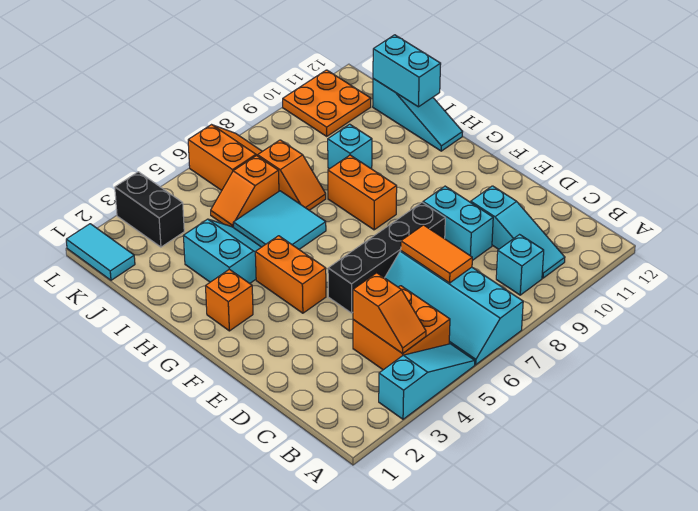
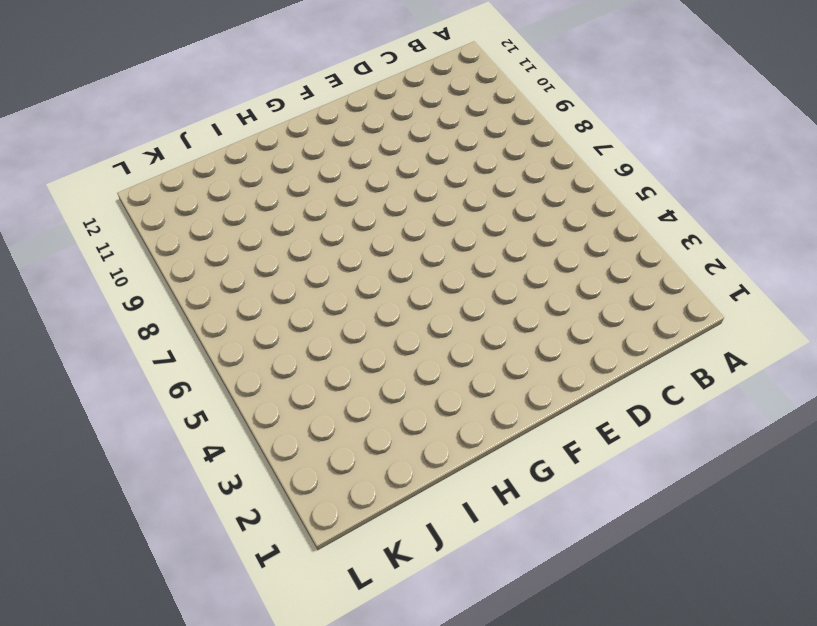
none -> cyan slope A3:A5 level 1 top 3
none -> cyan slope A6:D7 level 1 top 7
none -> orange brick B4:C5 level 1

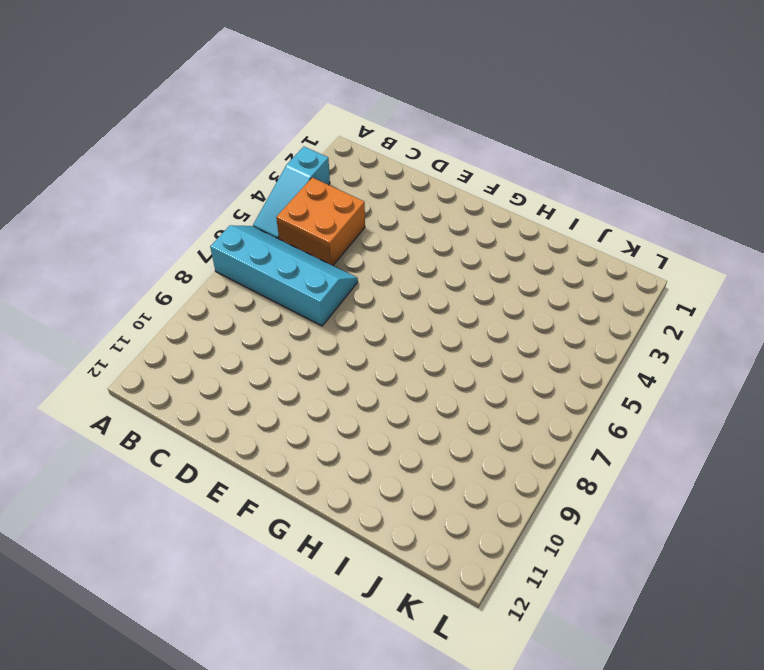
none -> cyan brick B9 level 1
none -> cyan slope B10:D10 level 1 top D
none -> cyan brick D9:E9 level 1

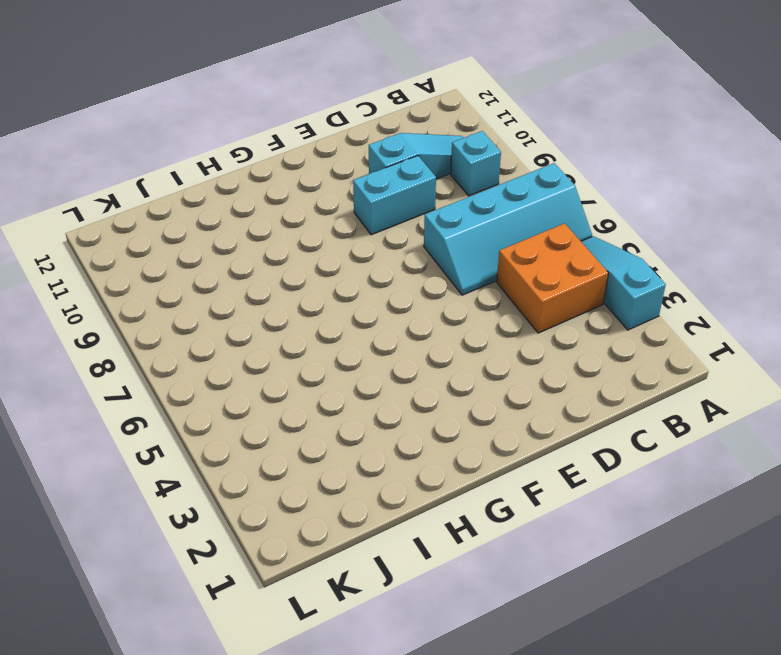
none -> black brick E5:E8 level 1
none -> orange brick F4:G4 level 1
none -> orange brick G2 level 1

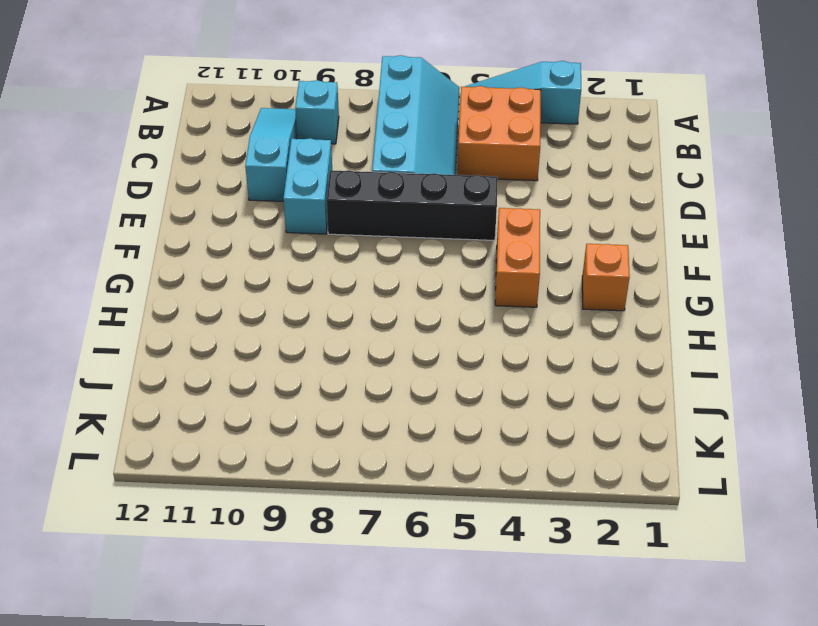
none -> orange brick G8:H8 level 1
none -> cyan slope H3:I4 level 1 top 3
none -> cyan tile H5:I6 level 1

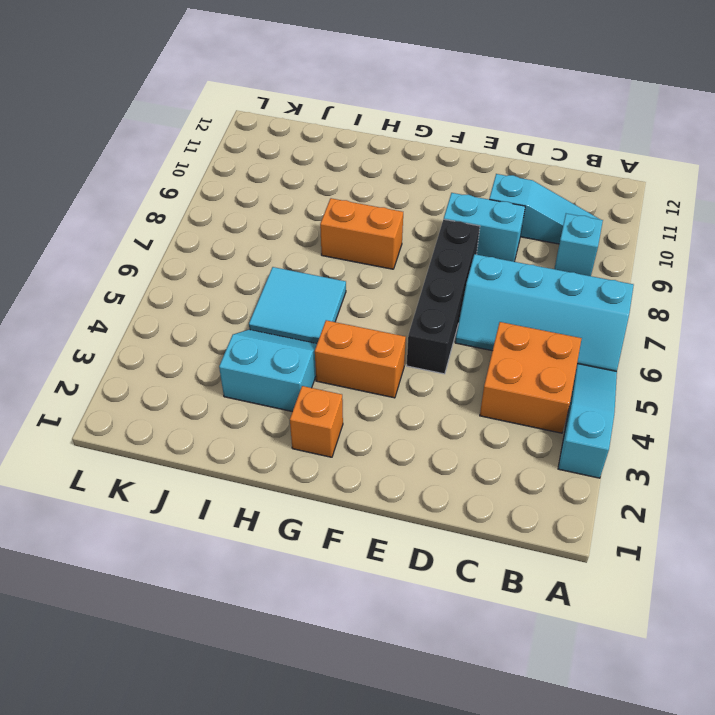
none -> cyan slope H12:J12 level 1 top J
none -> orange slope I7:J7 level 1 top J
none -> cyan brick I9 level 1

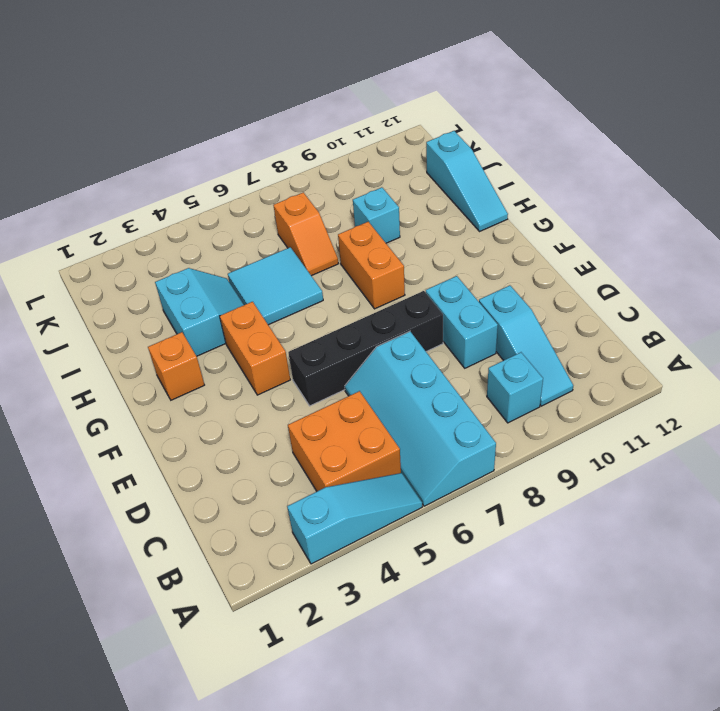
none -> orange slope J5:J6 level 1 top 6
none -> cyan tile K1:L1 level 1
none -> black brick K3:L3 level 1

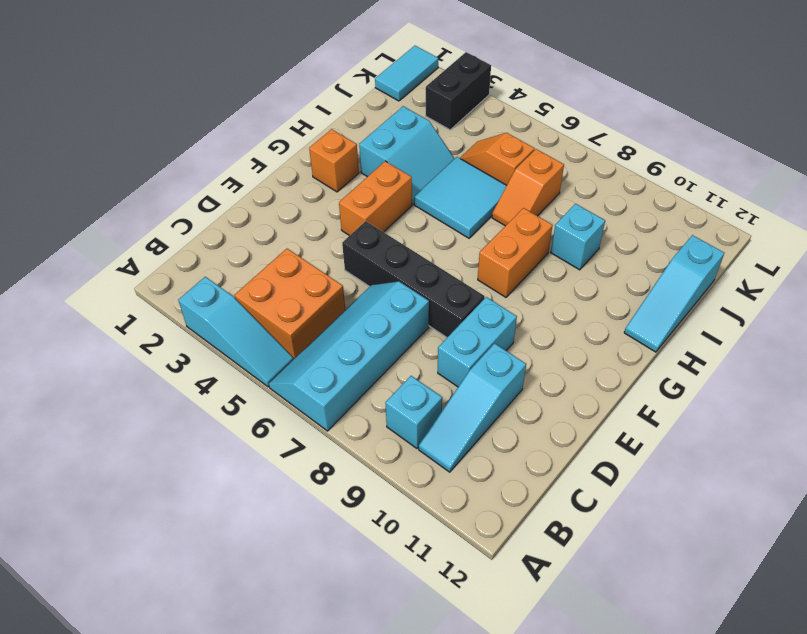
none -> orange slope K6:L7 level 1 top 6
none -> orange plate K10:L11 level 1
none -> orange slope B4:C4 level 2 top C

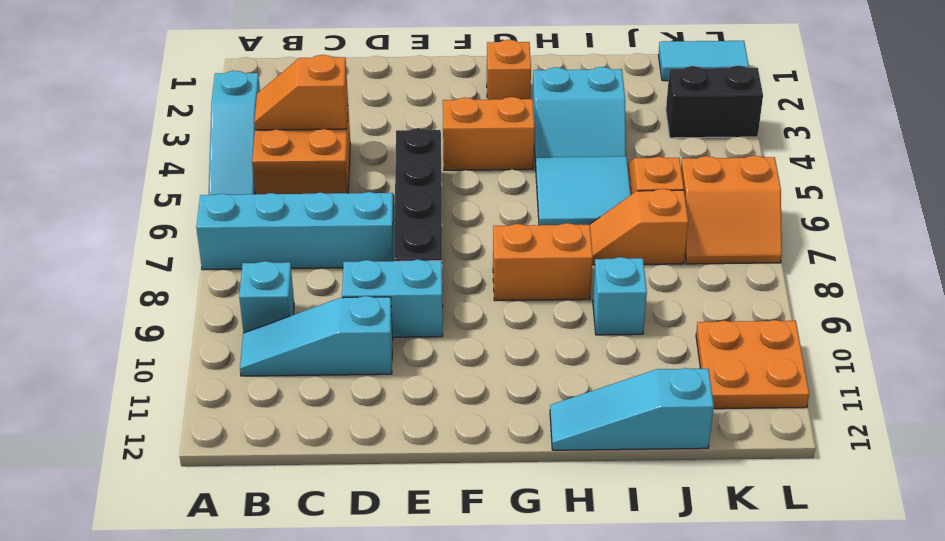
none -> orange tile C7:D7 level 2
none -> cyan brick I12:J12 level 2

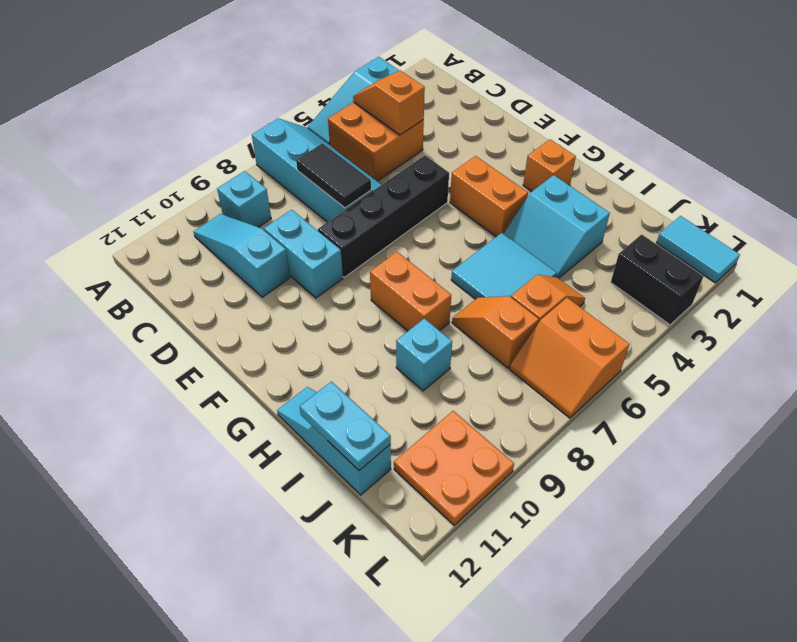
black tile C7:D7 level 2 -> orange tile C7:D7 level 2
cyan plate I12:J12 level 2 -> cyan brick I12:J12 level 2

